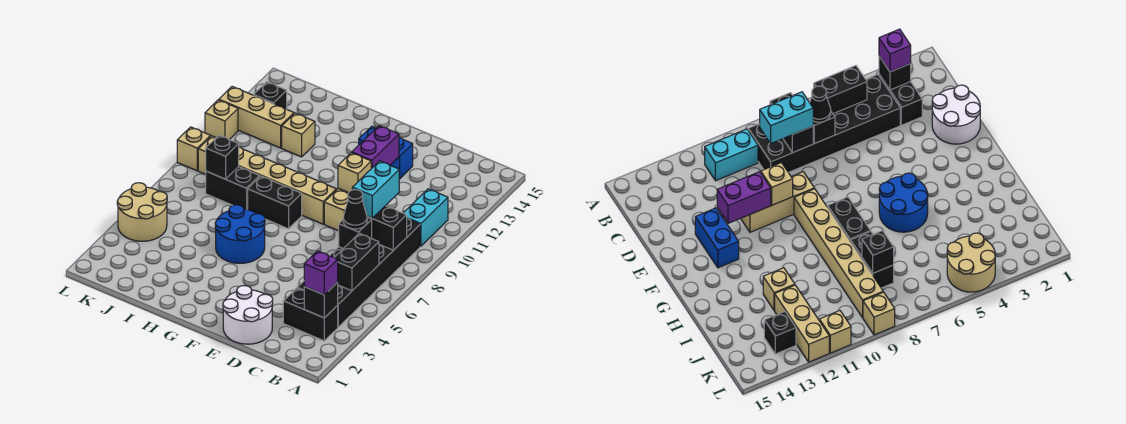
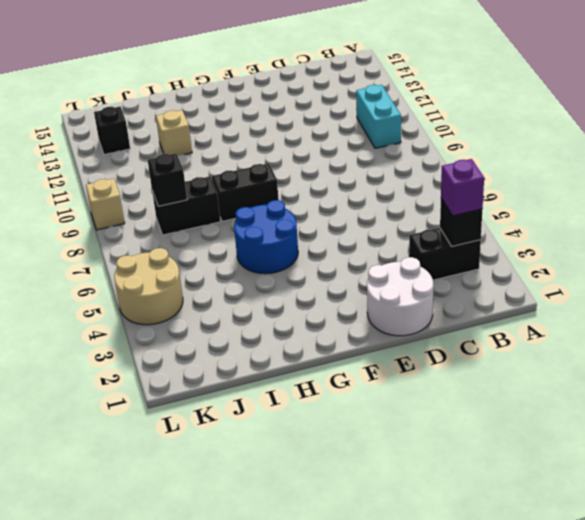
none -> black brick B4:C9 level 1
none -> tan brick E9:E11 level 1
none -> blue brick E13:F13 level 1

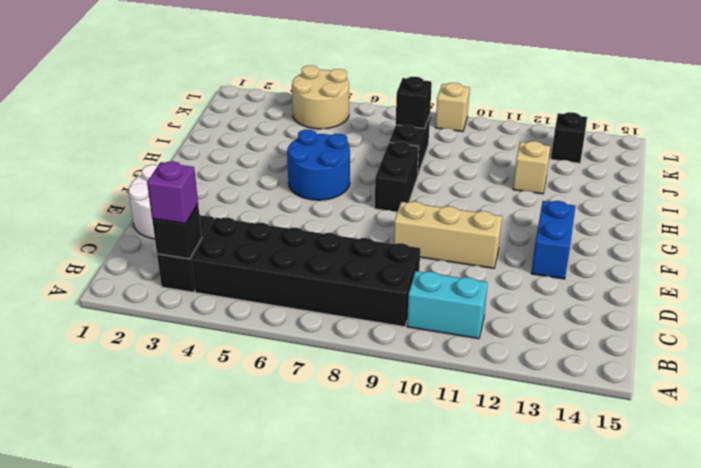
none -> tan brick F9:K9 level 1
none -> tan brick J12:L12 level 1
none -> tan brick L11 level 1

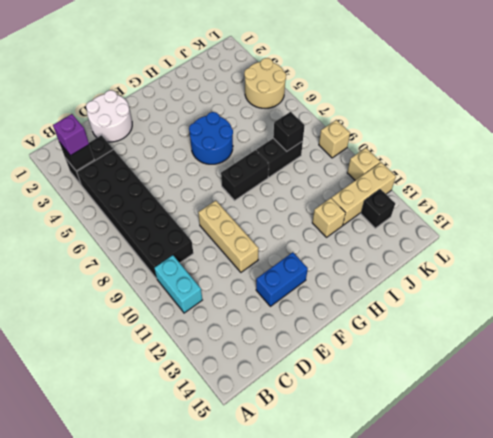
none -> tan brick F9:K9 level 1
none -> black brick B5:B6 level 2
none -> black brick B8:C8 level 2

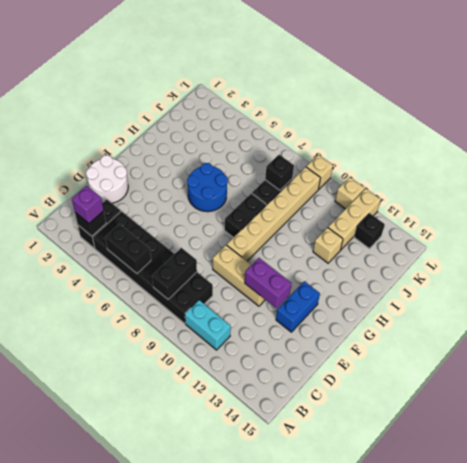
none -> tan round brick K4:L5 level 1
none -> black brick C7 level 2
none -> tan brick E10 level 2

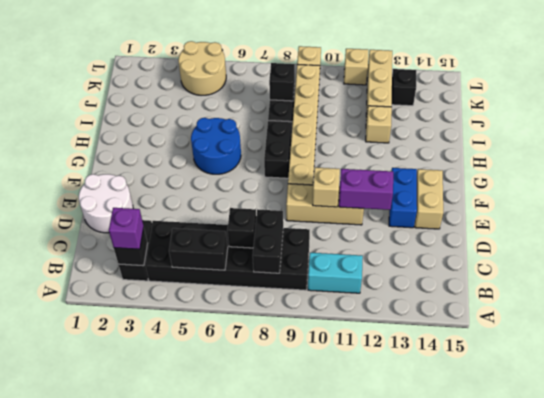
tan brick E14:F14 level 1 -> none
none -> black cone C7 level 3
none -> cyan brick C8:C9 level 3

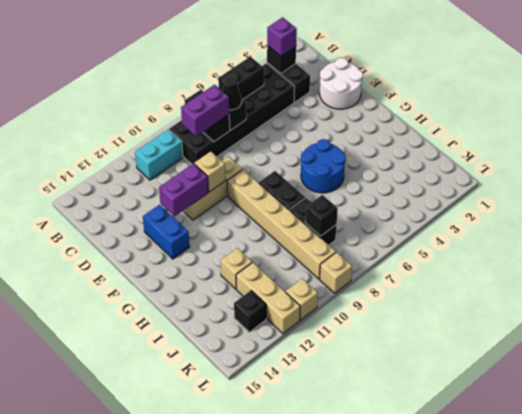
purple brick C8:C9 level 3 -> cyan brick C8:C9 level 3
none -> tan round brick K4:L5 level 1

